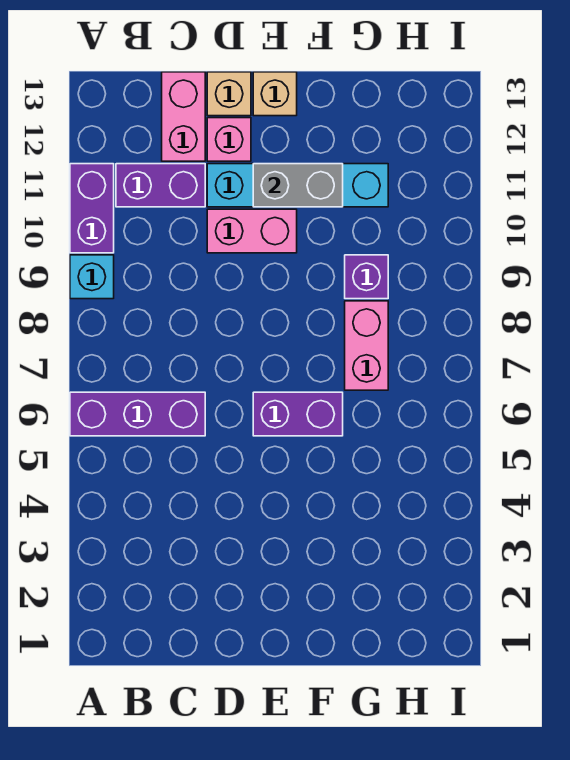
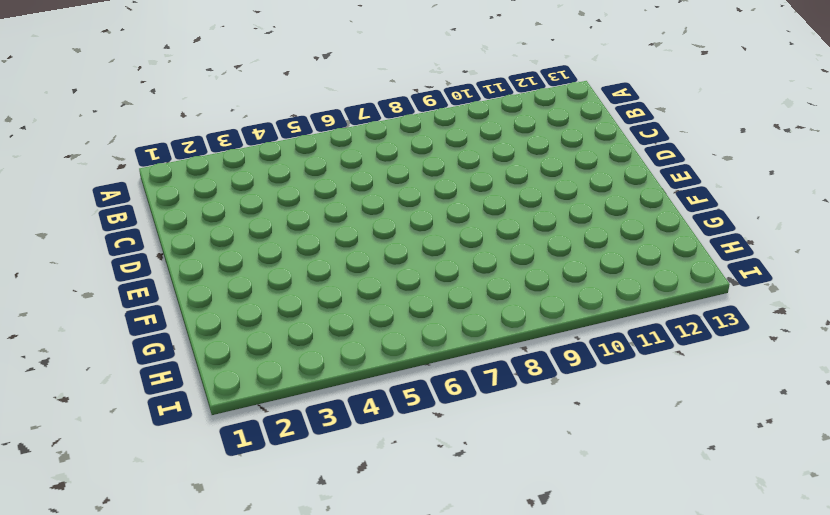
none -> purple brick A6:C6 level 1
none -> cyan brick A9 level 1
none -> purple brick A10:A11 level 1

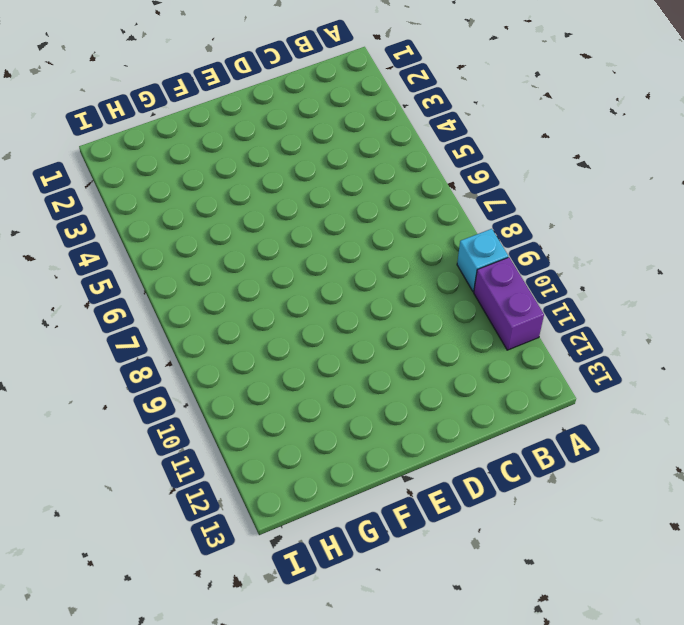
none -> purple brick A6:C6 level 1
none -> purple brick B11:C11 level 1
none -> pink brick C12:C13 level 1

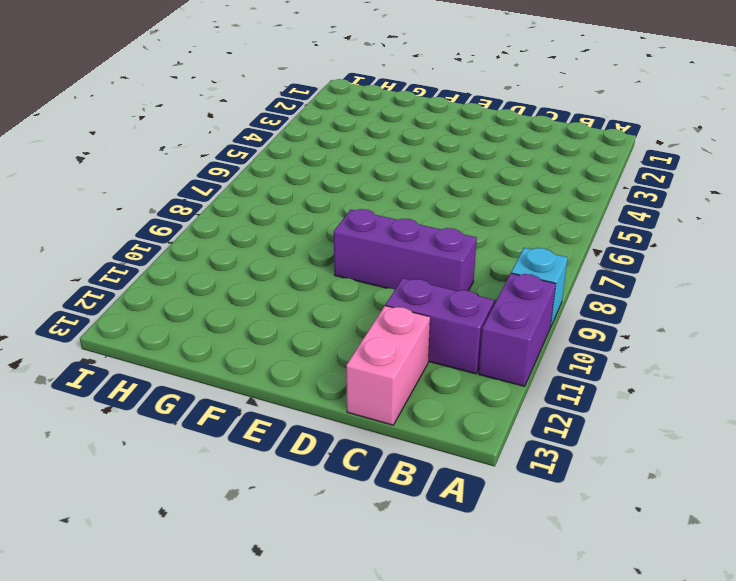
purple brick C9:E9 level 1 -> purple brick A6:C6 level 1
none -> pink brick D10:E10 level 1
none -> cyan brick D11:G11 level 1
none -> pink brick D12 level 1

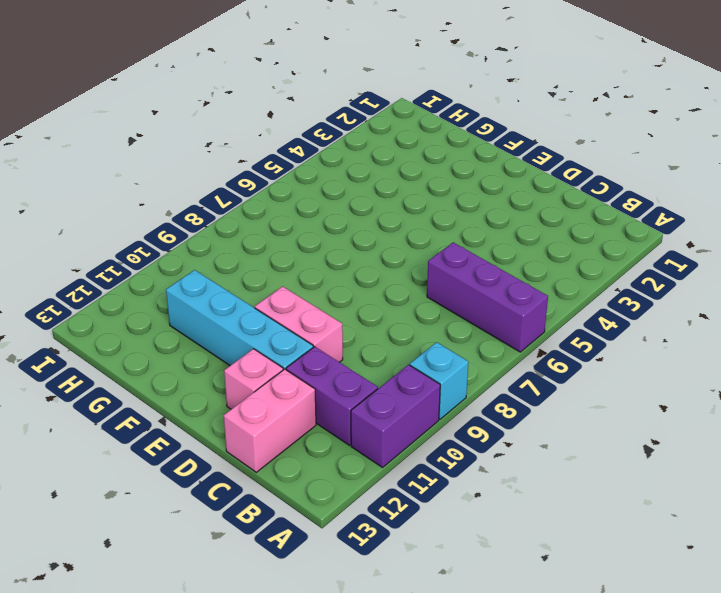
none -> tan brick D13 level 1
none -> purple brick E6:F6 level 1
none -> tan brick E13 level 1

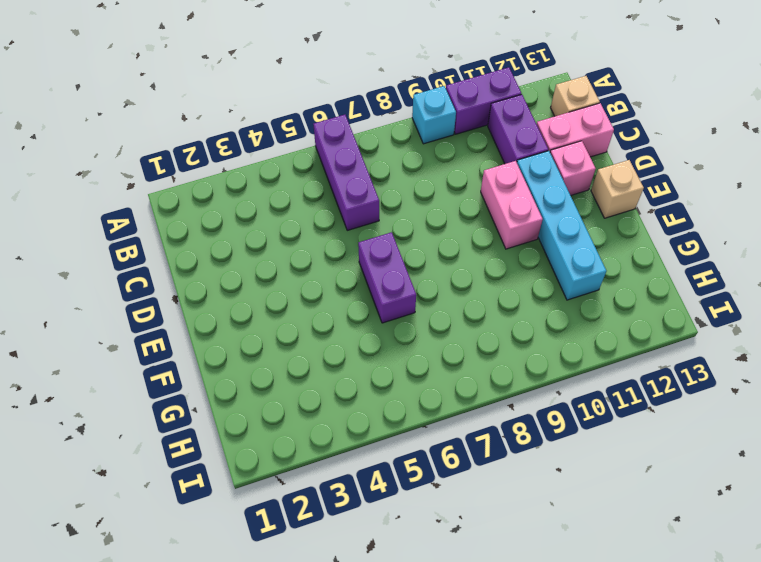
tan brick B13 level 1 -> tan brick D13 level 1
none -> pink brick G7:G8 level 1
none -> purple brick G9 level 1
none -> grey brick E11:F11 level 2

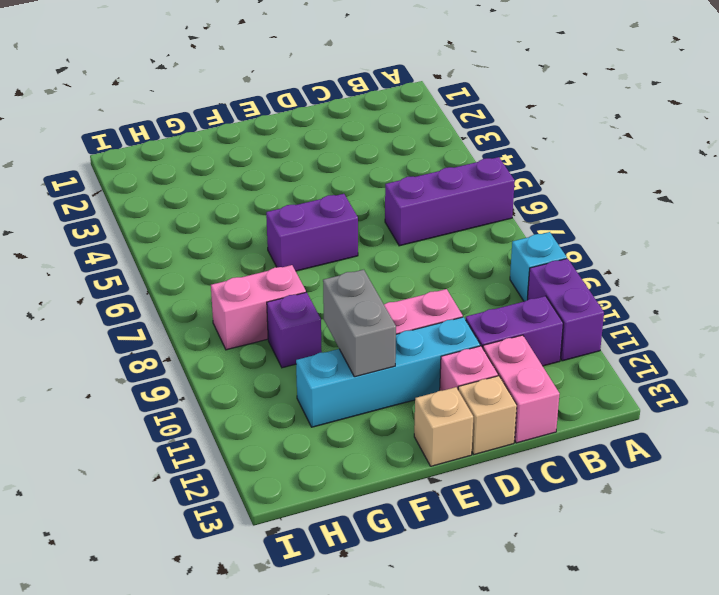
grey brick F10:F11 level 2 -> grey brick E11:F11 level 2
pink brick G8:H8 level 1 -> pink brick G7:G8 level 1

